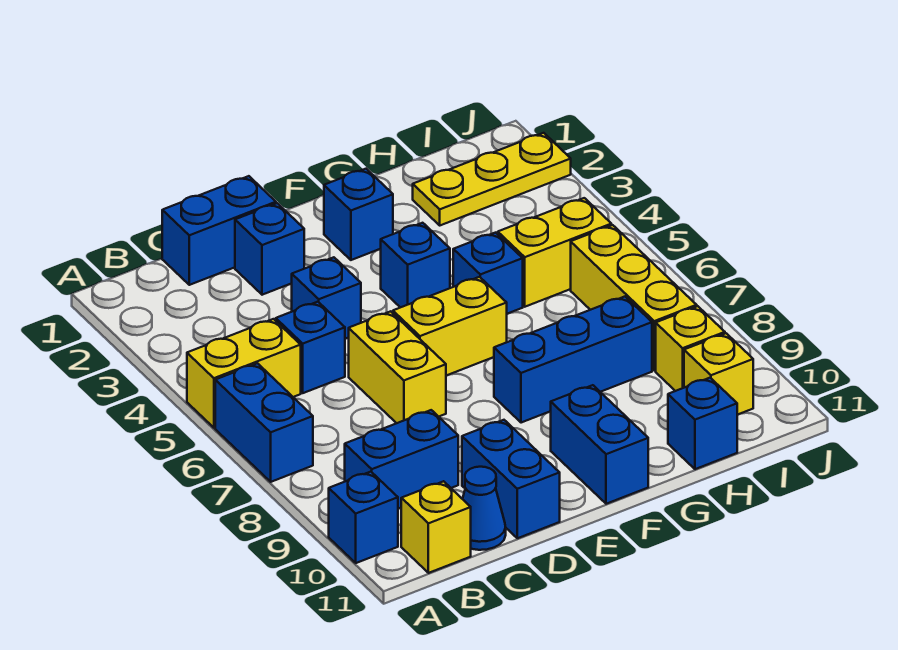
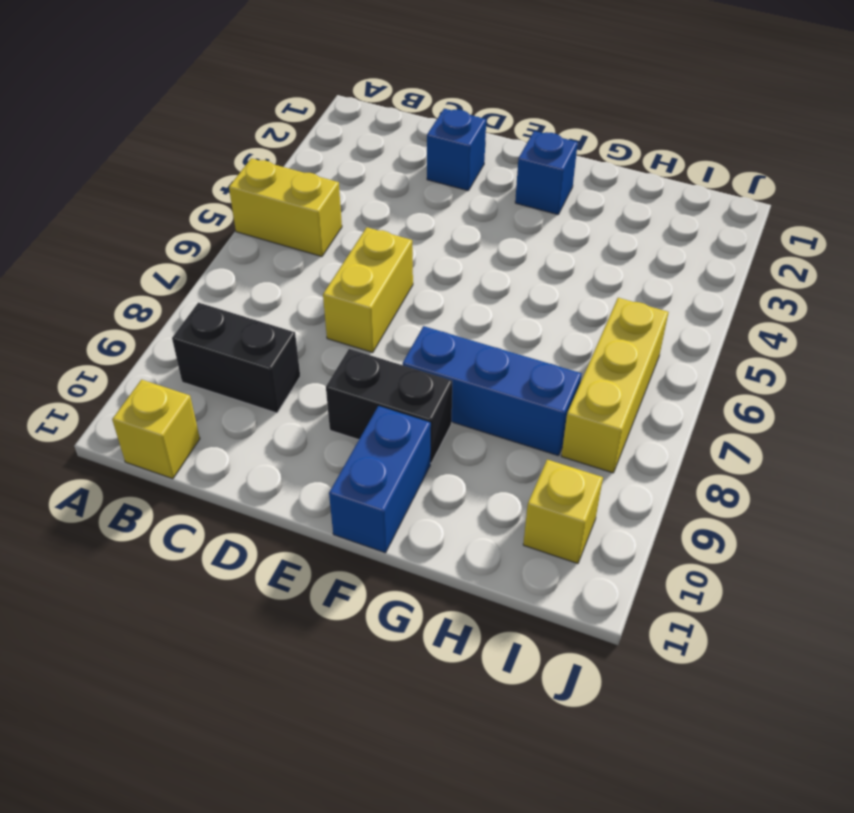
black brick B9:C9 level 1 -> blue brick B9:C9 level 1
black brick E9:F9 level 1 -> none
none -> blue brick A6:A7 level 1
none -> blue brick A10 level 1
none -> blue brick C1:D1 level 1

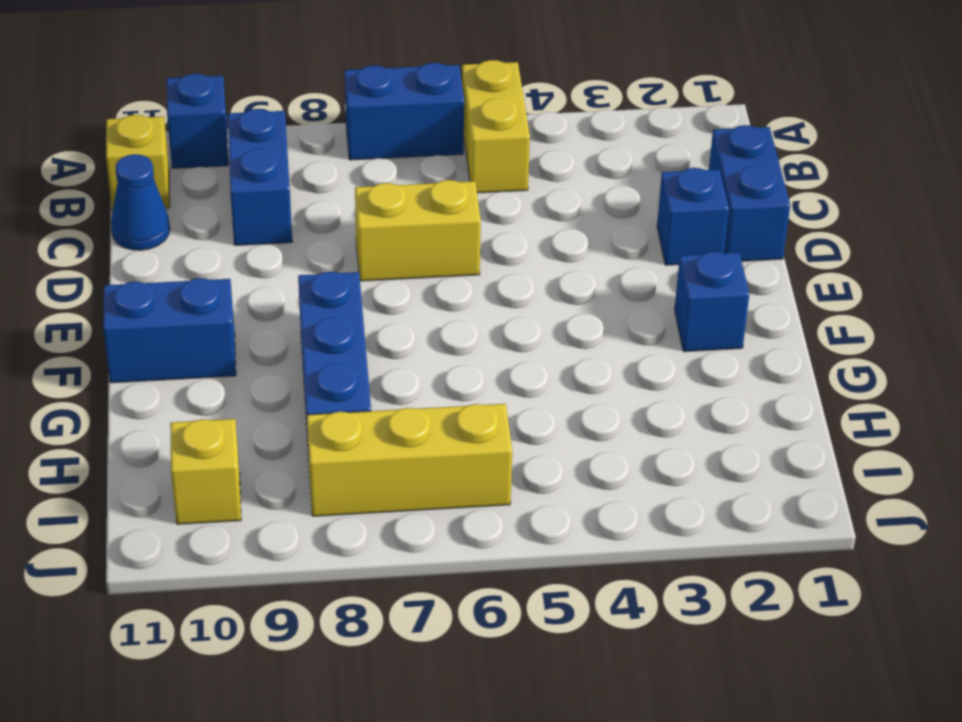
none -> blue brick C5 level 1
none -> blue brick D4 level 1
none -> blue brick D10:D11 level 1

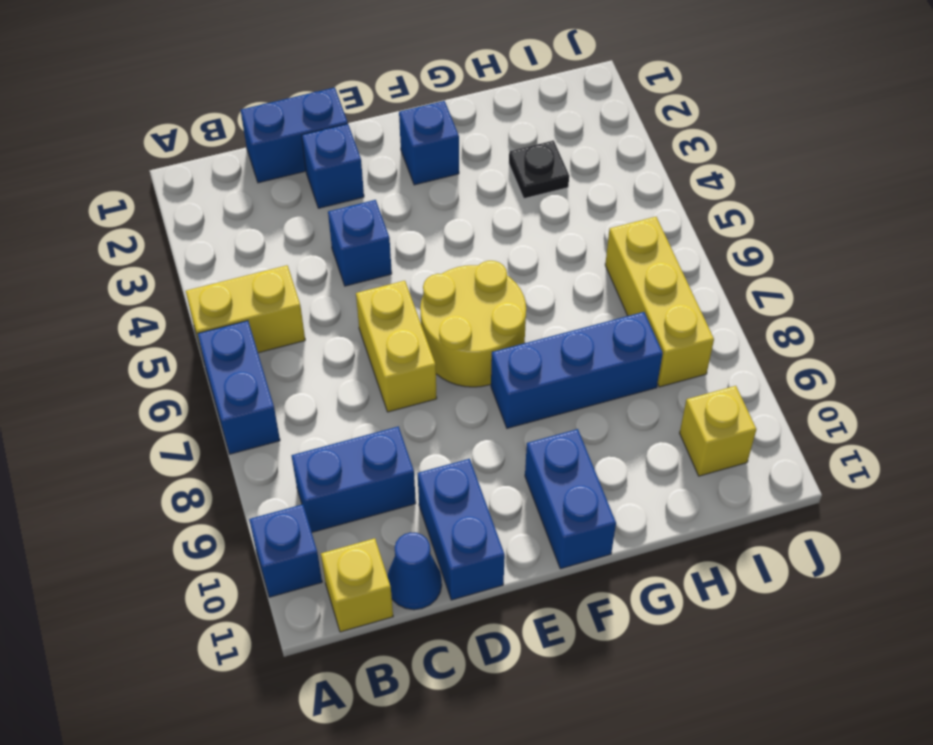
yellow round brick E6:F7 level 1 -> yellow brick E6:F6 level 1
black plate H3 level 1 -> none
none -> blue brick C5 level 1
none -> blue brick F4 level 1
none -> blue brick G5 level 1

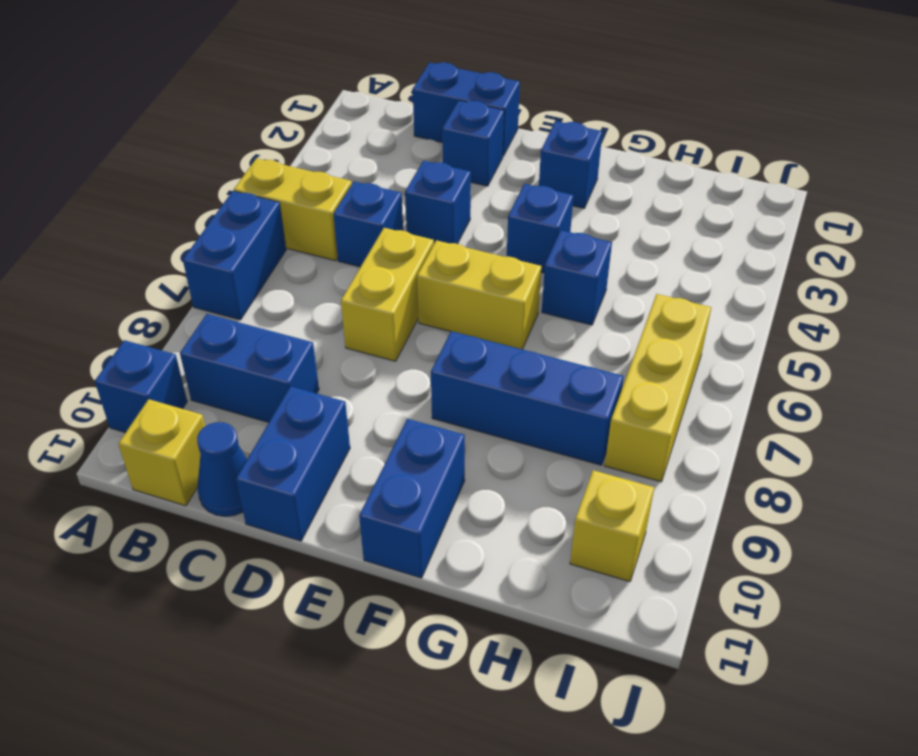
none -> yellow plate H2:J2 level 1
none -> yellow brick H5:I5 level 1
none -> blue brick H11 level 1

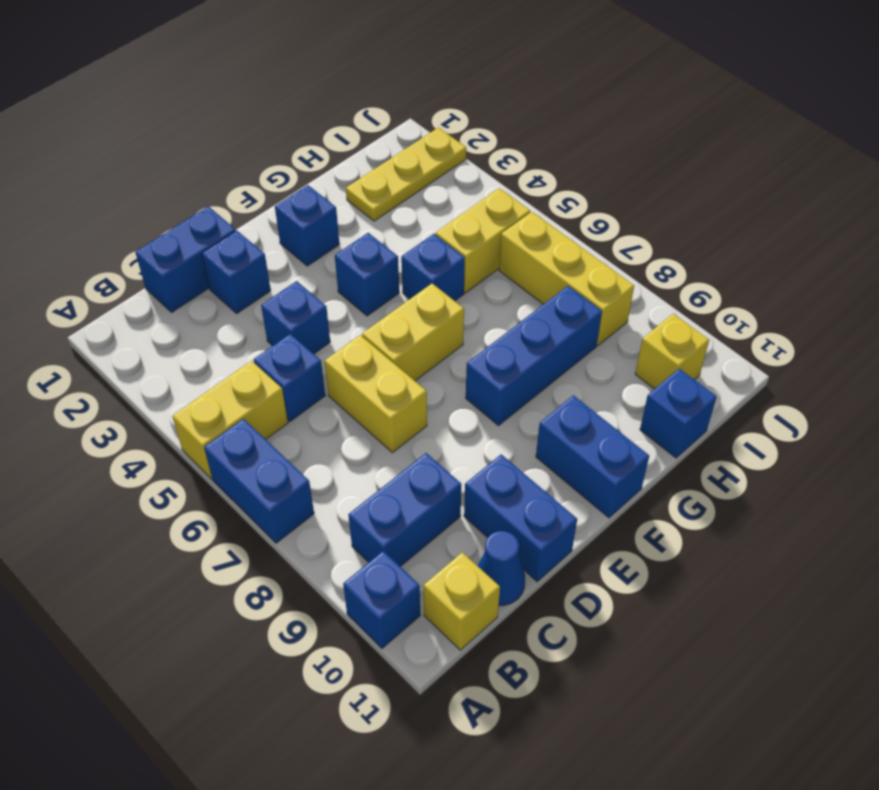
none -> yellow brick I9 level 1

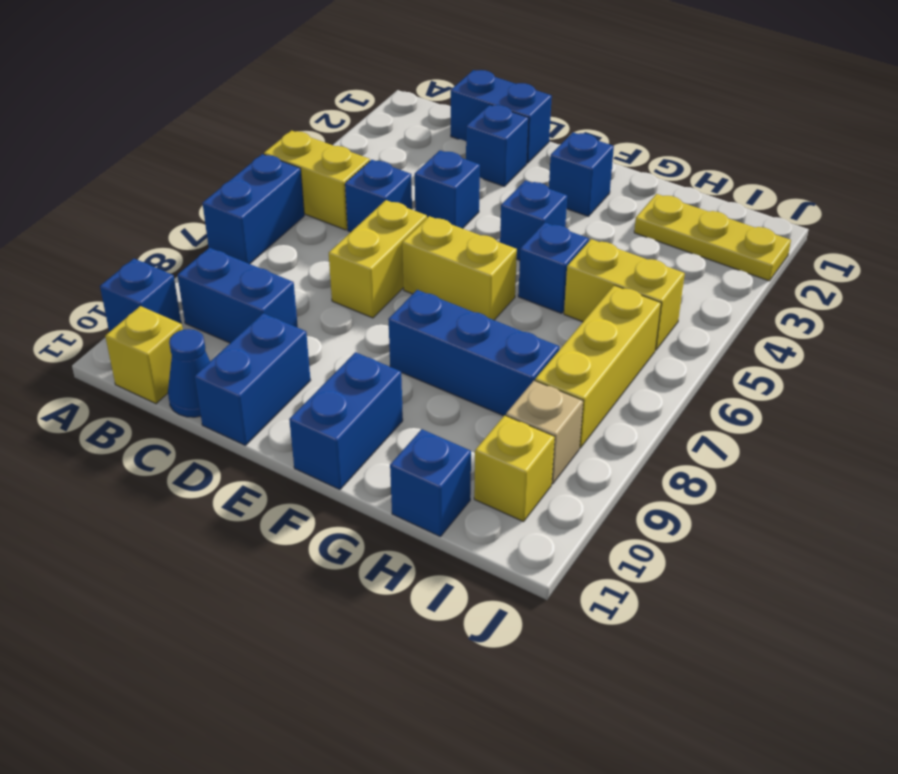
tan brick I9 level 1 -> yellow brick I9 level 1

